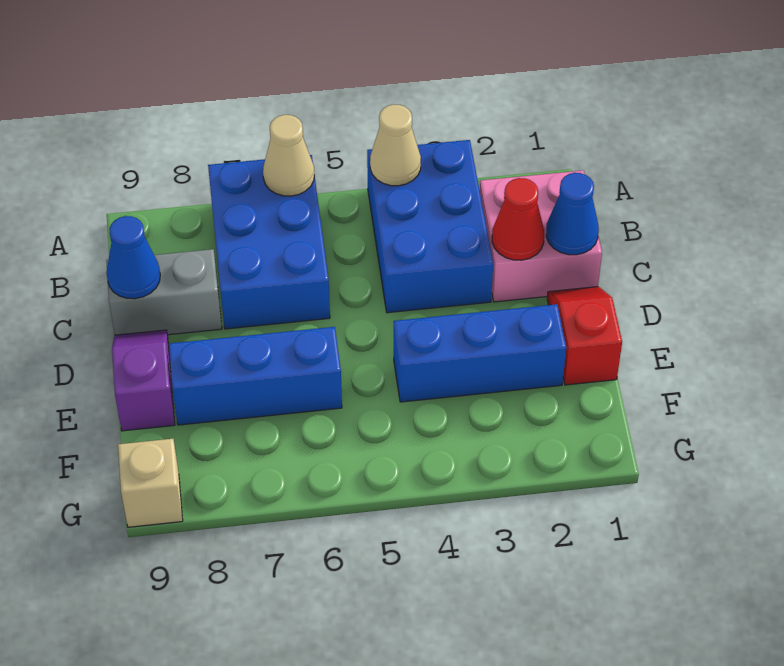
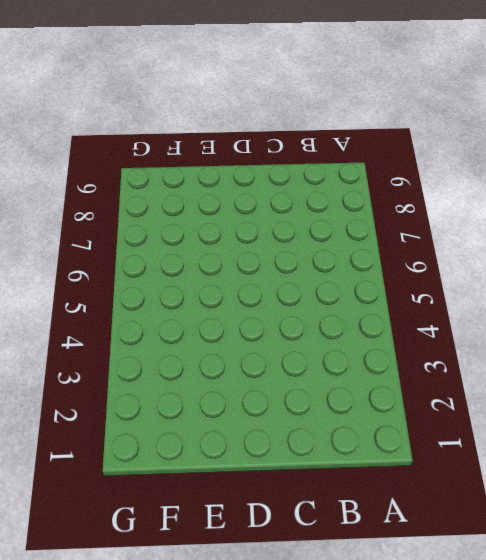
none -> blue brick A3:C4 level 1
none -> blue brick A6:C7 level 1
none -> pink brick B1:C2 level 1

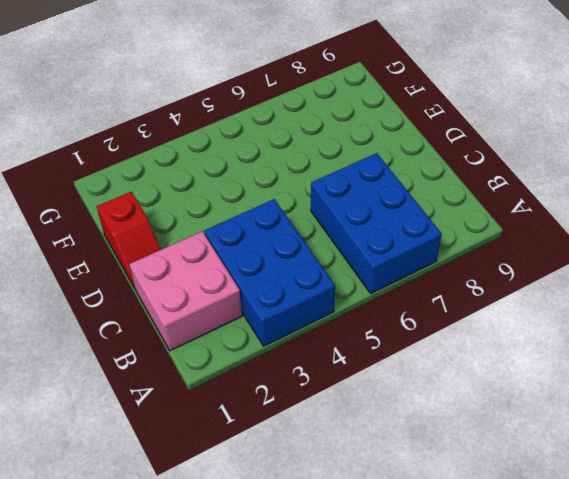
none -> grey brick C8:C9 level 1
none -> purple slope D9:E9 level 1 top E
none -> blue brick E2:E4 level 1

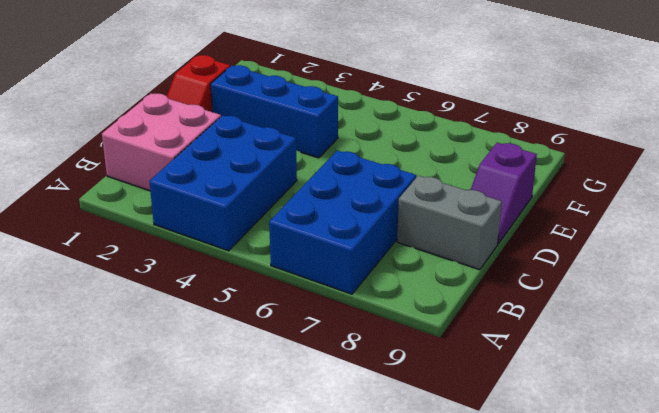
none -> blue brick E6:E8 level 1
none -> tan brick G9 level 1
none -> tan cone A4 level 2

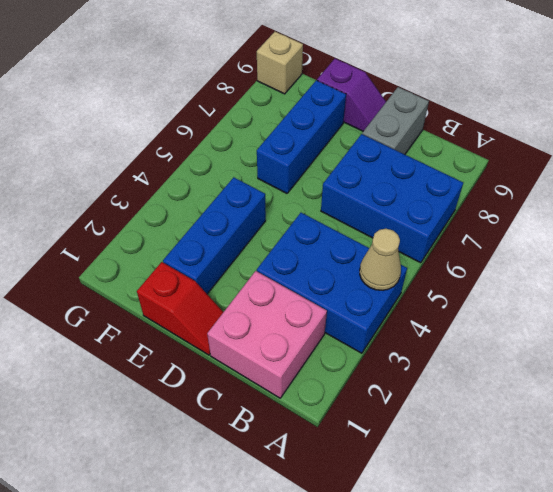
none -> tan cone A6 level 2
none -> blue cone C1 level 2
none -> red cone C2 level 2

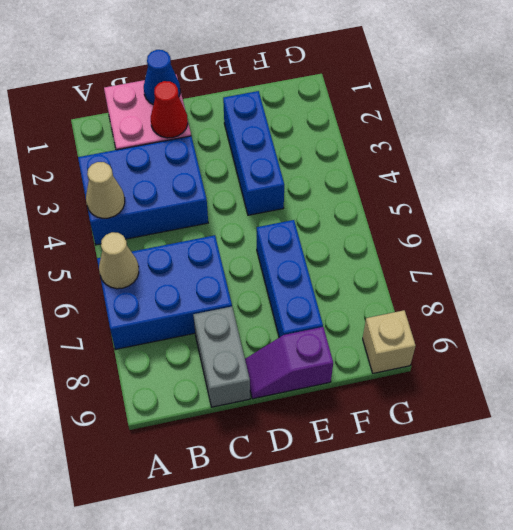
none -> red slope D1:E1 level 1 top E
none -> blue cone C9 level 2

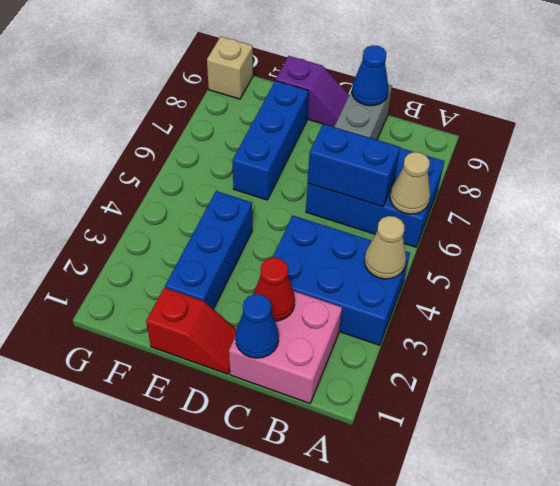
blue brick B6:C6 level 2 -> none

